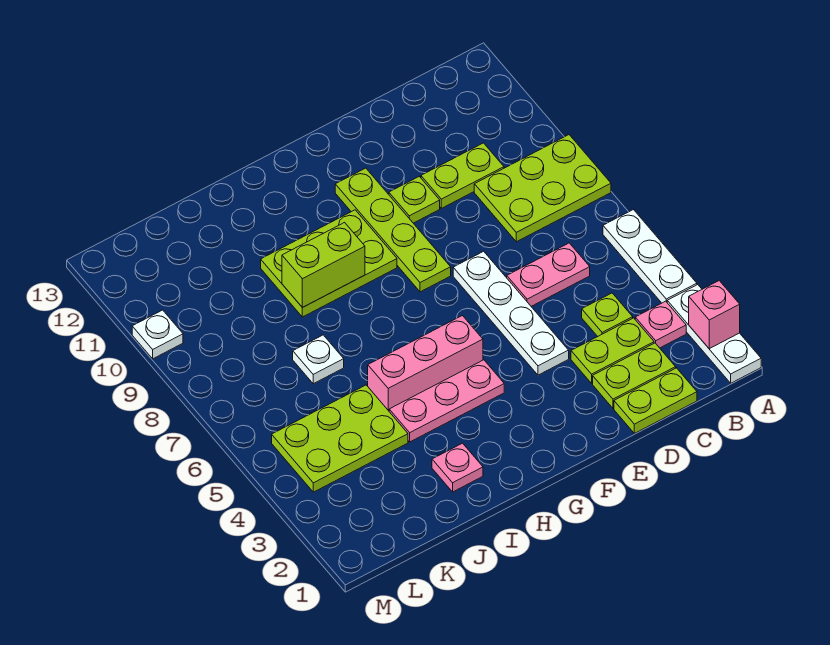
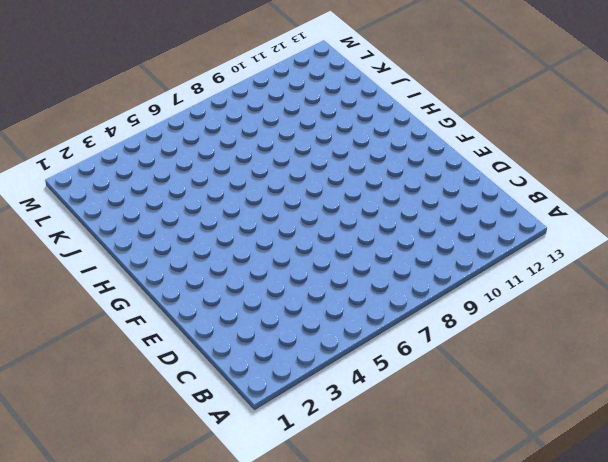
none -> white plate A1:A3 level 1
none -> white plate A4:A6 level 1
none -> lime plate A8:C9 level 1

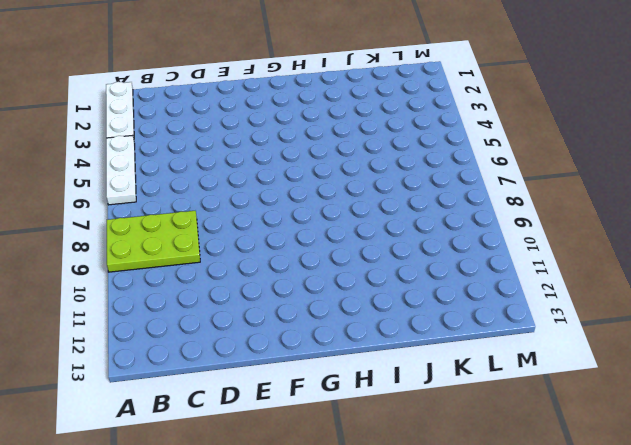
none -> pink plate B3 level 1
none -> lime plate C1:D1 level 1
none -> lime plate C2:D2 level 1

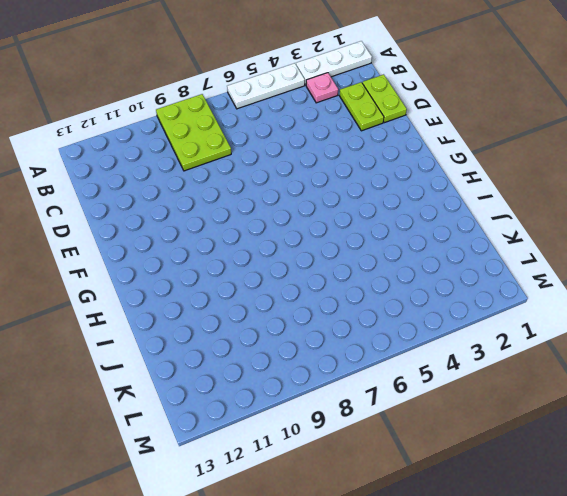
none -> lime plate C3:D3 level 1
none -> lime plate C4 level 1
none -> pink plate C6:D6 level 1

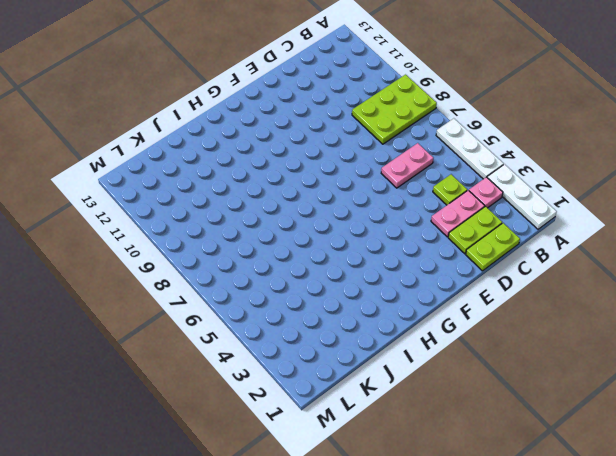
pink plate C3:D3 level 1 -> lime plate C3:D3 level 1
none -> lime plate C10:D10 level 1
none -> white plate E4:E7 level 1
none -> lime plate E10 level 1

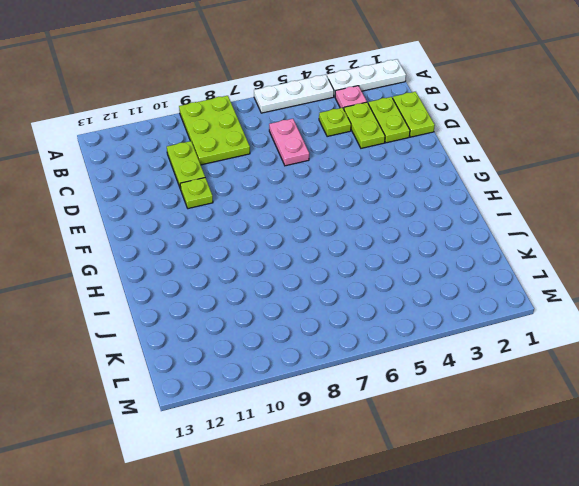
none -> white plate E4:E7 level 1
none -> lime plate F8:F11 level 1
none -> pink plate G4:I4 level 1

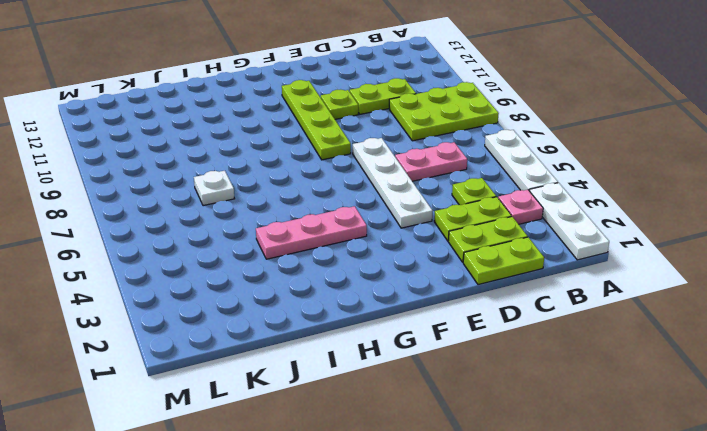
none -> pink brick G5:I5 level 1
none -> lime plate G9:I10 level 1
none -> pink plate I2 level 1

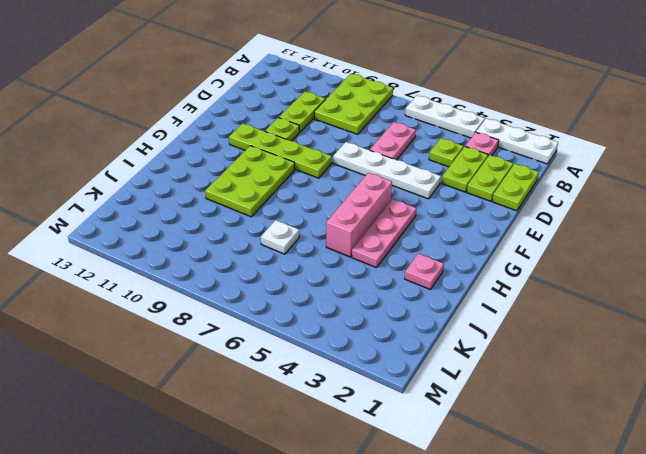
none -> lime plate J4:L5 level 1
none -> white plate M10 level 1
none -> pink brick A2 level 2

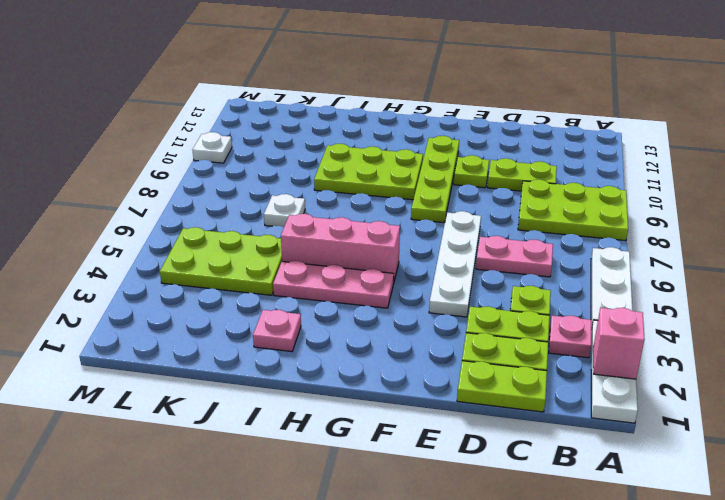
none -> lime brick H9:I9 level 2

